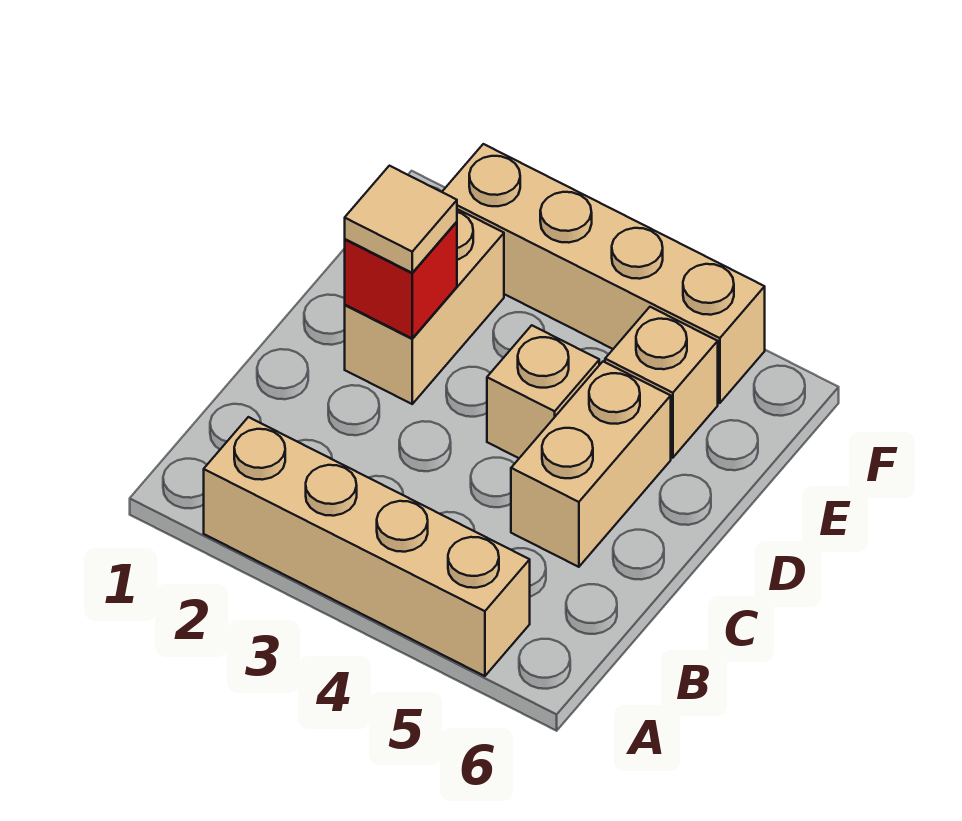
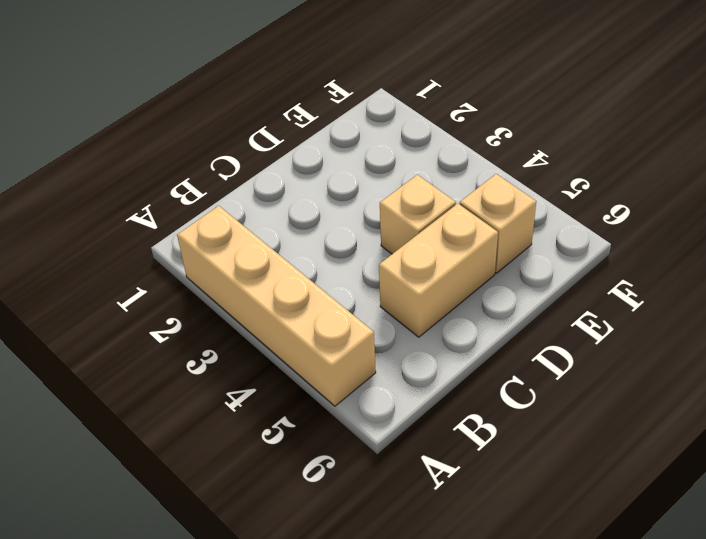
none -> tan brick D2:E2 level 1
none -> tan brick F2:F5 level 1

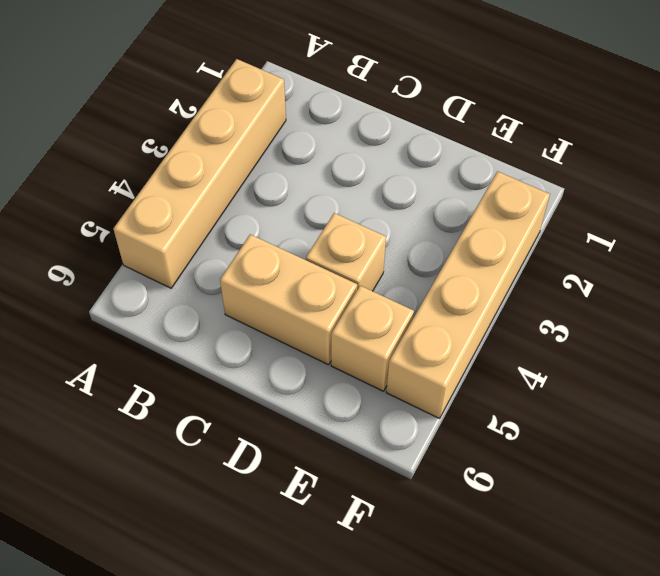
none -> tan brick D2:E2 level 1
none -> red brick D2 level 2

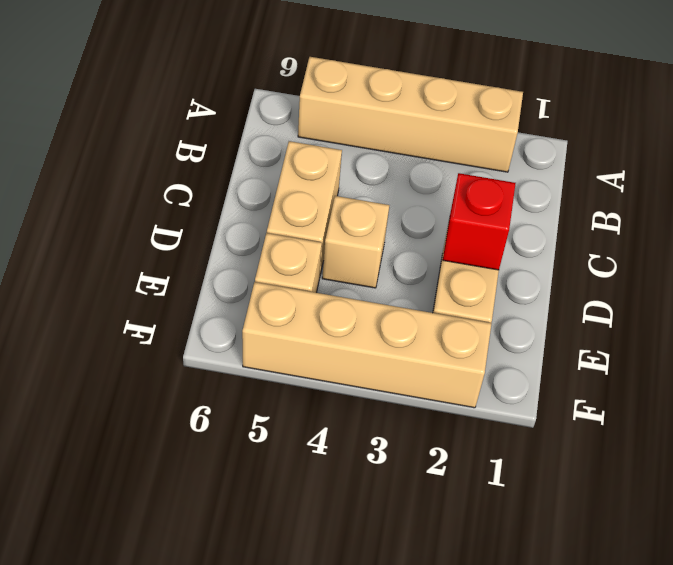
none -> tan tile D2 level 3

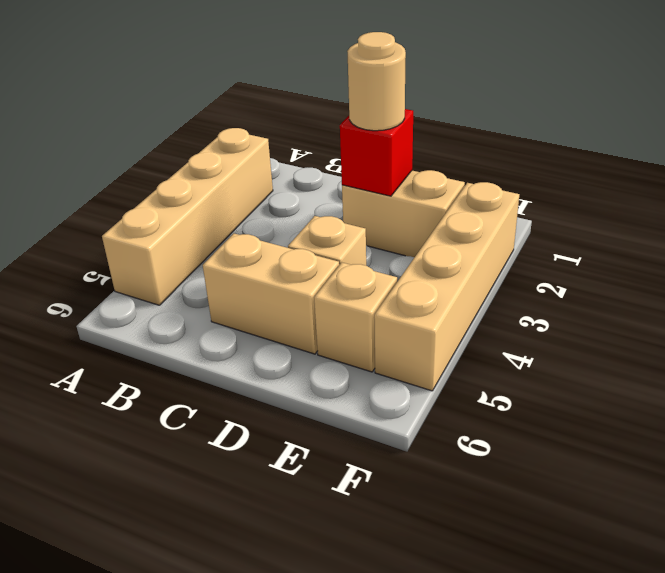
tan round brick D2 level 3 -> tan tile D2 level 3

